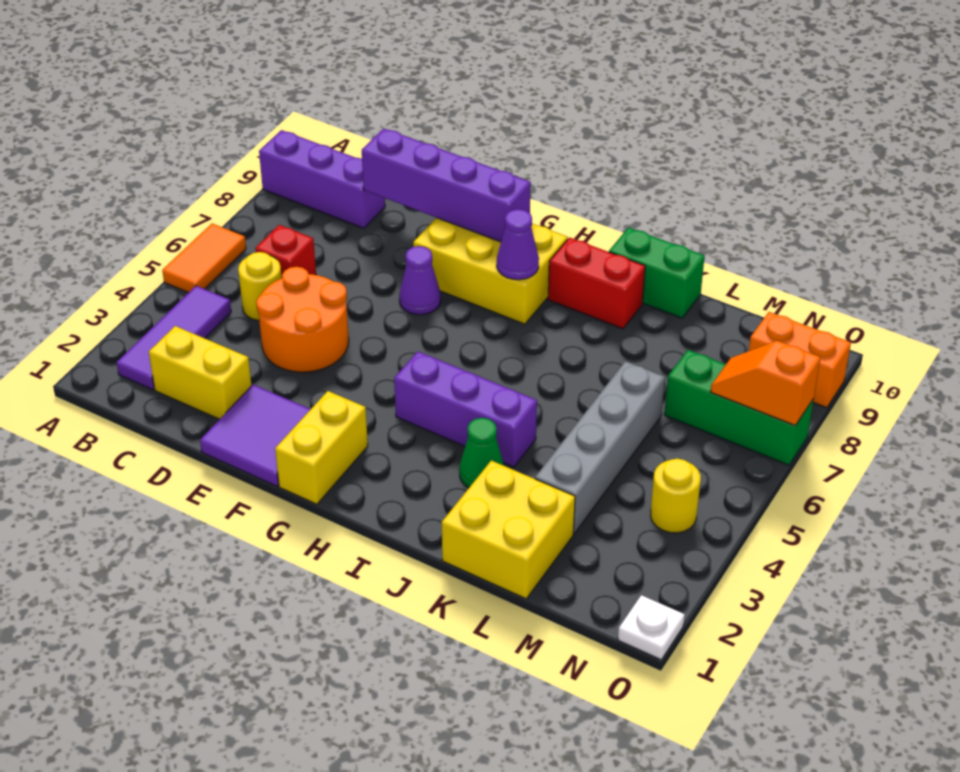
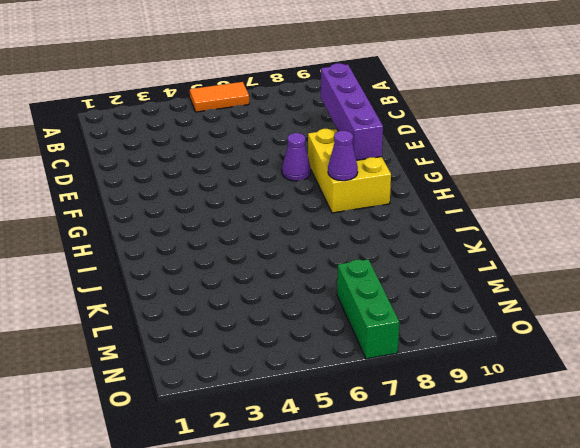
none -> purple brick A9:C9 level 1
none -> purple tile B2:B4 level 1
none -> yellow brick C2:D2 level 1

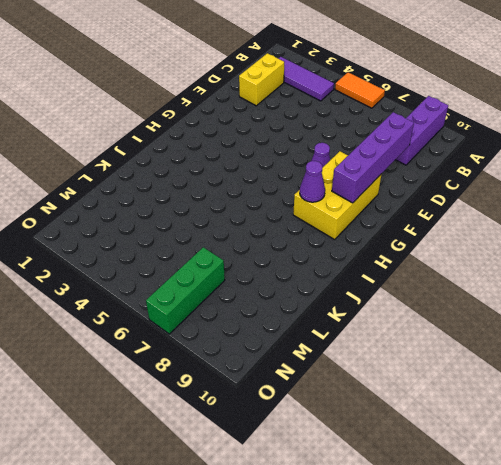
none -> yellow round brick C5 level 1
none -> red brick C6 level 1
none -> orange round brick D4:E5 level 1

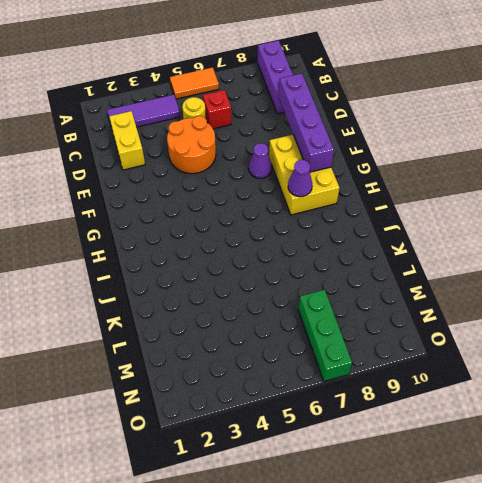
none -> purple tile E1:F2 level 1
none -> yellow brick G1:G2 level 1
none -> purple brick H4:J4 level 1

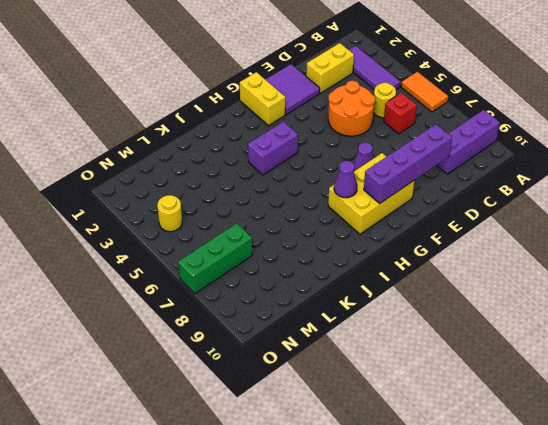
purple brick H4:I4 level 1 -> purple brick H4:J4 level 1
none -> red brick I9:J9 level 1
none -> green cone J3 level 1
none -> green brick J10:K10 level 1

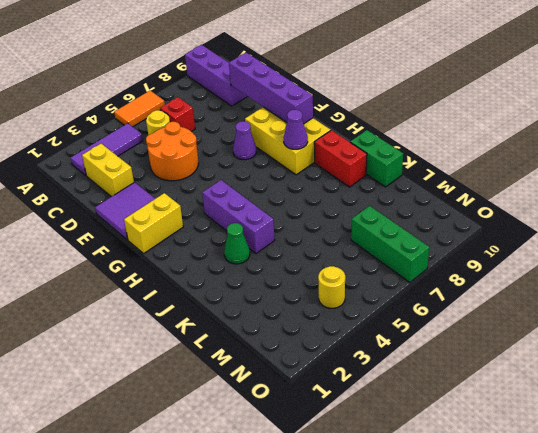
none -> yellow brick K1:L2 level 1
none -> grey brick L3:L6 level 1
none -> orange brick N9:O9 level 1

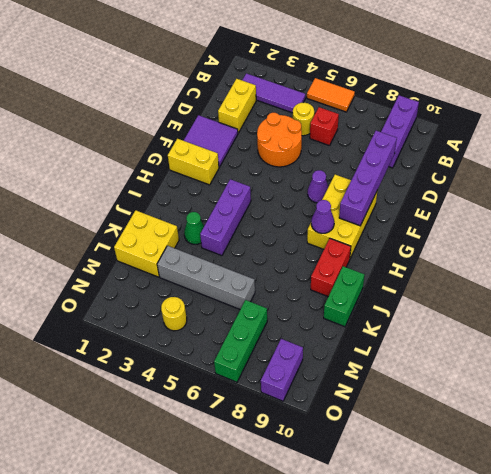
purple brick N9:O9 level 1 -> orange brick N9:O9 level 1
none -> white plate O1 level 1
none -> orange slope N7:O7 level 2 top O

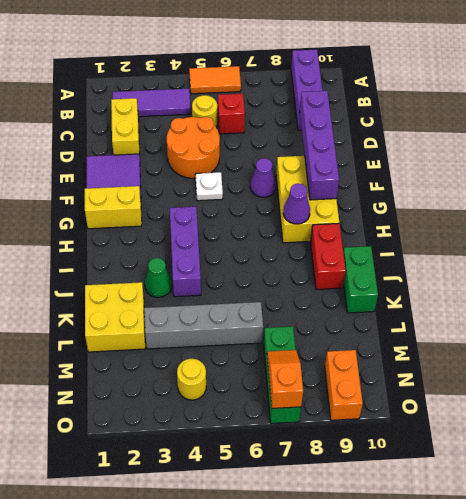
white plate F5 level 1 -> white plate O1 level 1

